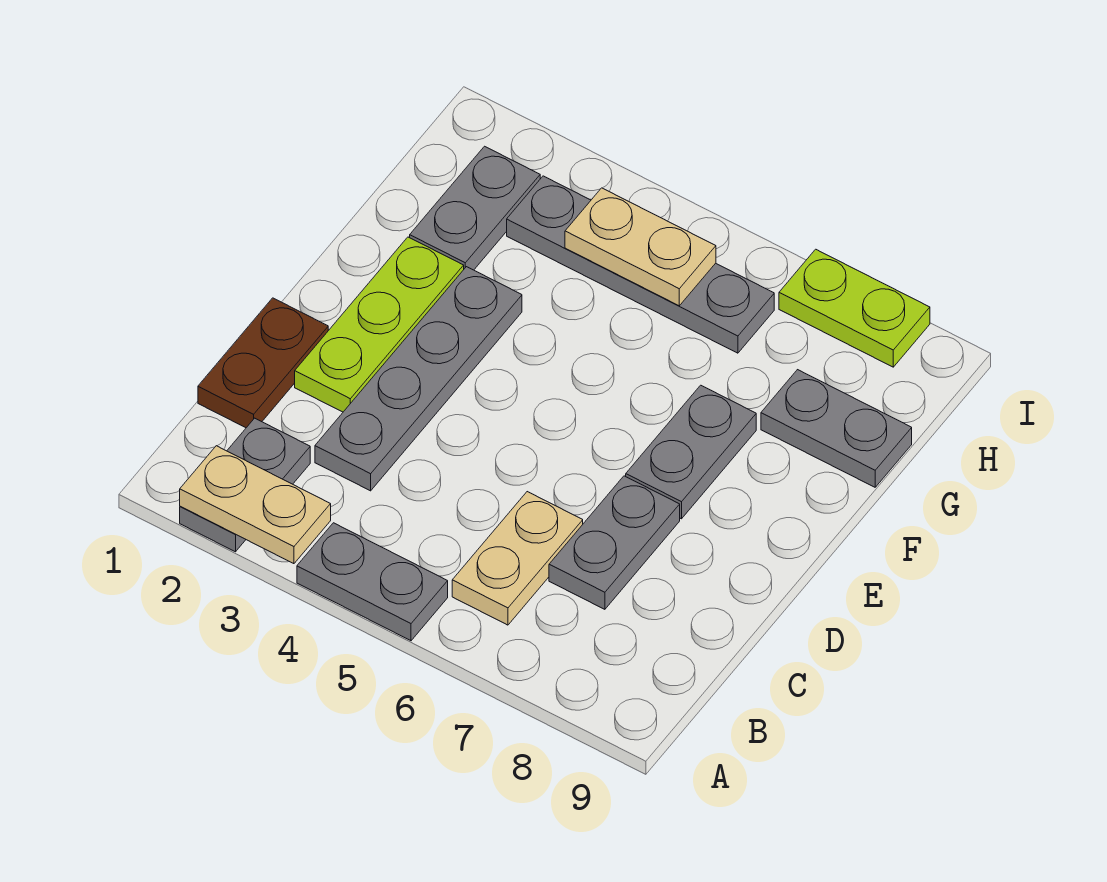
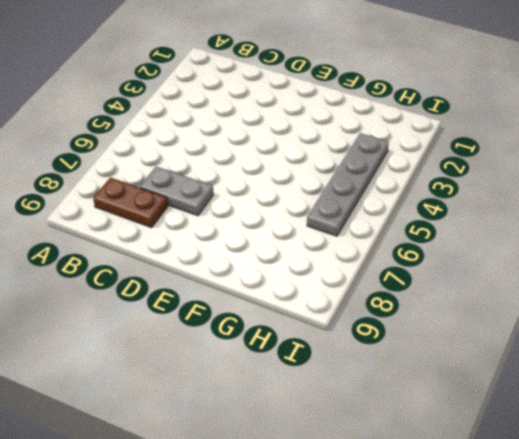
brown plate B8:C8 level 1 -> brown plate C1:D1 level 1
none -> grey plate A2:B2 level 1
none -> grey plate A4:A5 level 1
none -> tan plate B6:C6 level 1

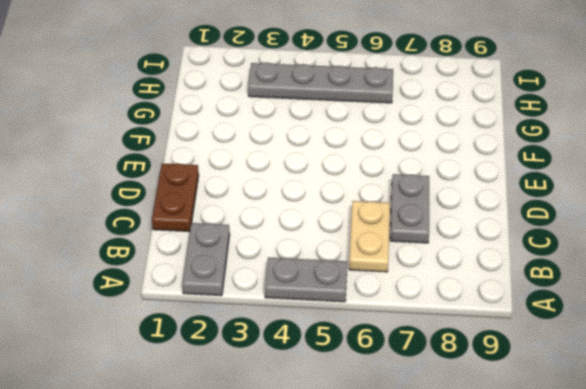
none -> grey plate C3:F3 level 1
none -> lime plate D2:F2 level 1
none -> grey plate E7:F7 level 1

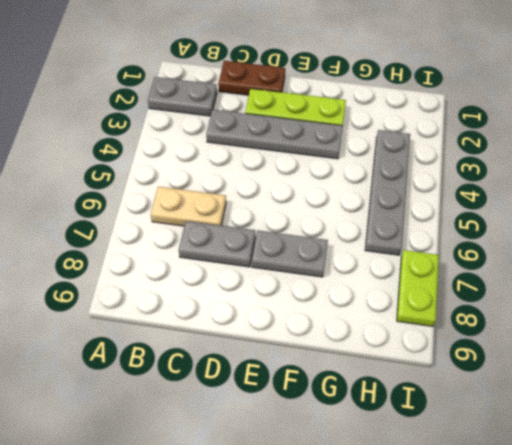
none -> grey plate A4:A5 level 1
none -> grey plate G2:H2 level 1
none -> grey plate G8:G9 level 1

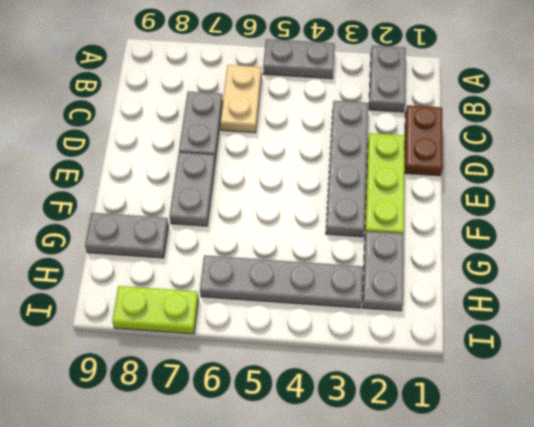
none -> tan plate A2:A3 level 2
none -> tan plate H4:H5 level 2

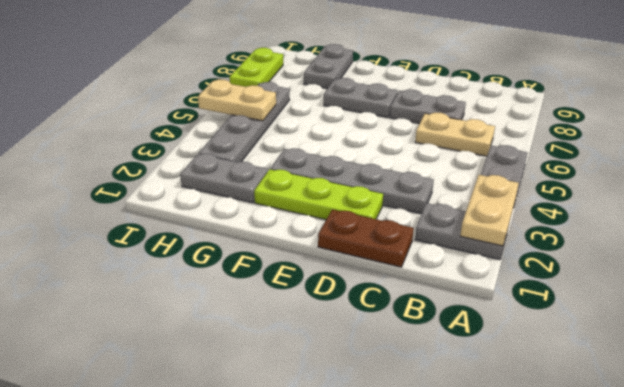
tan plate H5:I5 level 2 -> tan plate H4:H5 level 2

